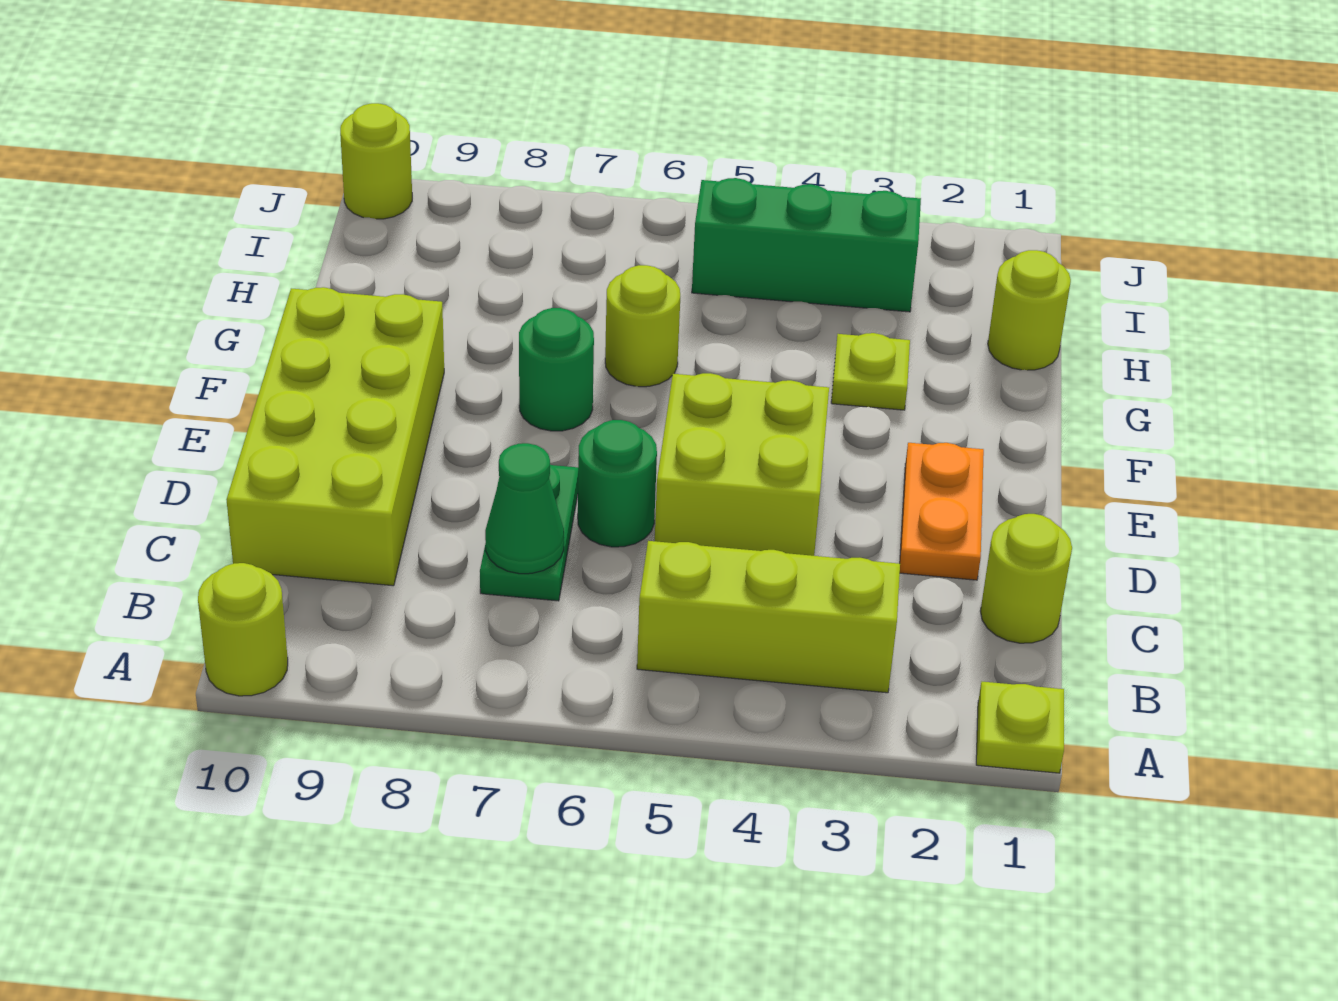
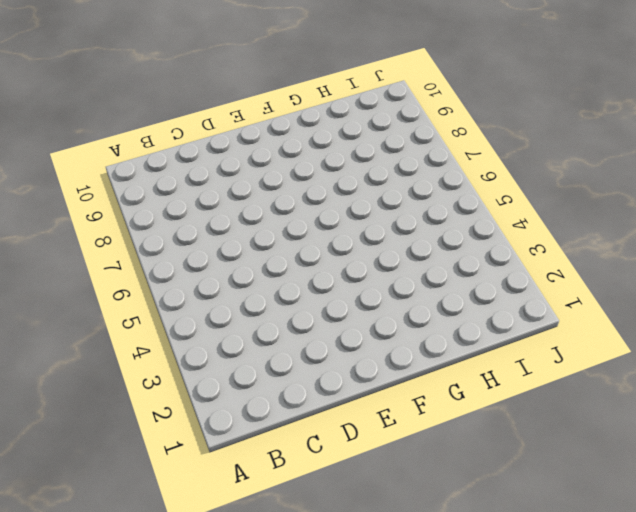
none -> lime plate A1 level 1
none -> lime round brick A10 level 1
none -> lime brick B3:B5 level 1

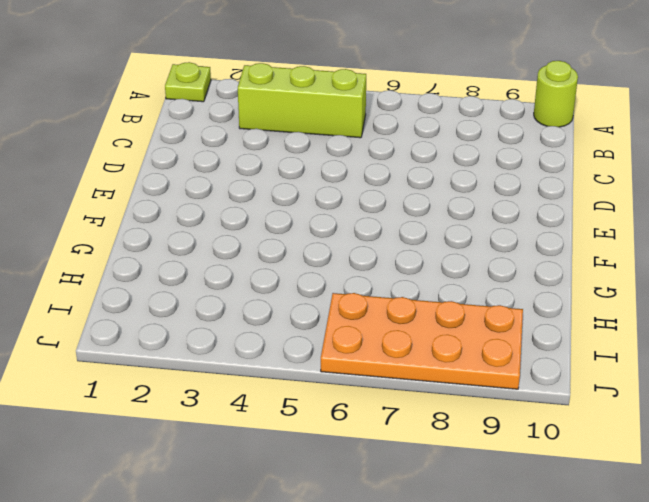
orange plate I6:J9 level 1 -> none
none -> lime round brick C1 level 1
none -> green plate C7:D7 level 1
none -> lime brick C9:F10 level 1

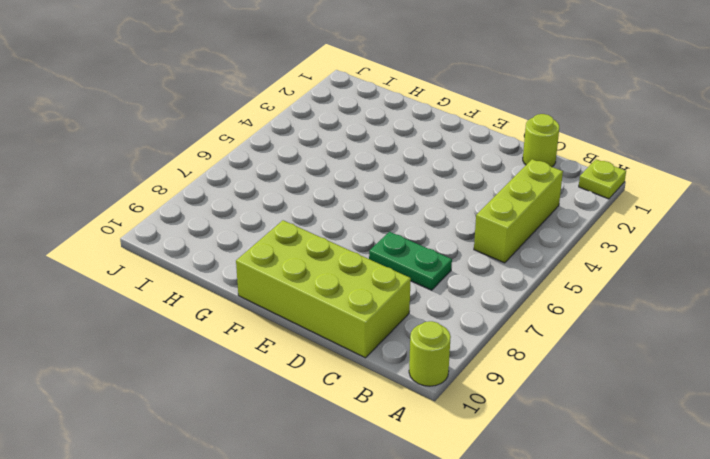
none -> orange plate D2:E2 level 1
none -> lime brick D4:E5 level 1
none -> green round brick D6 level 1

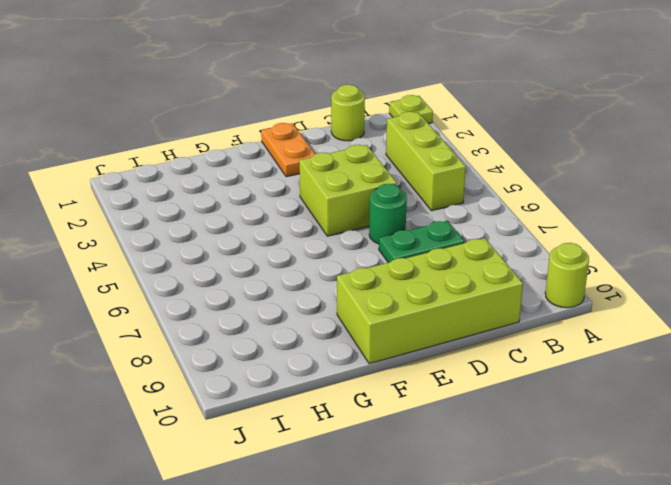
orange plate E1:E2 level 1 -> orange plate D2:E2 level 1
none -> green round brick F7 level 1
none -> lime plate G3 level 1
none -> lime round brick G6 level 1

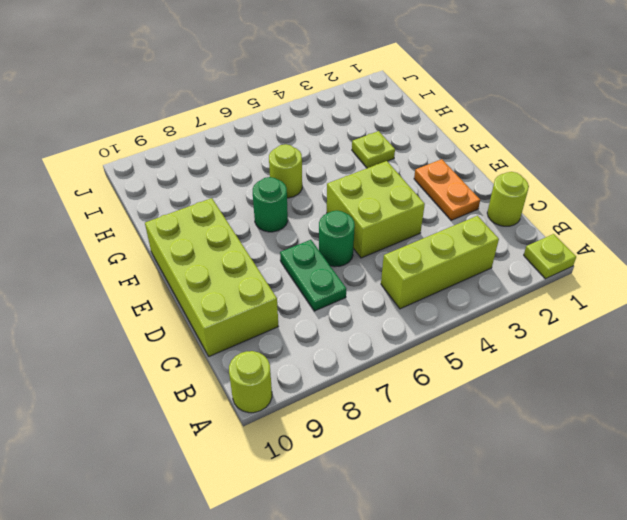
none -> lime round brick H1 level 1
none -> green brick I3:I5 level 1
none -> lime round brick J10 level 1

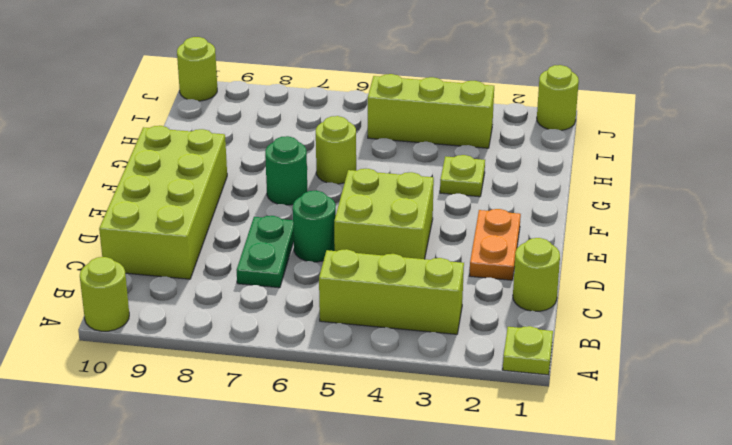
lime brick I3:I5 level 1 -> green brick I3:I5 level 1
lime round brick J1 level 1 -> lime round brick H1 level 1
none -> green cone C7 level 2

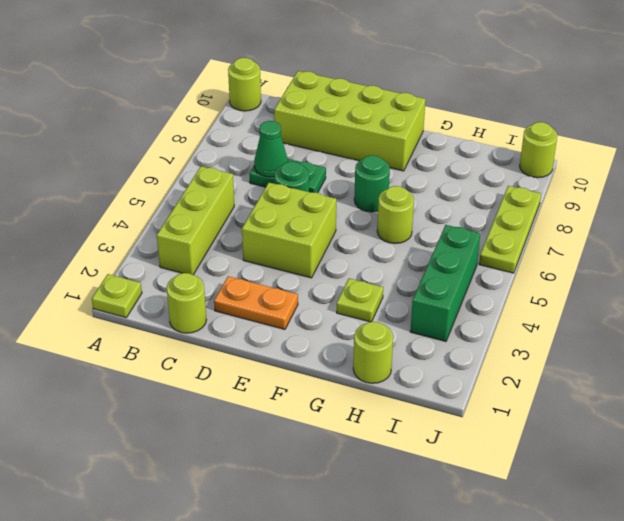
lime plate J6:J8 level 1 -> none

